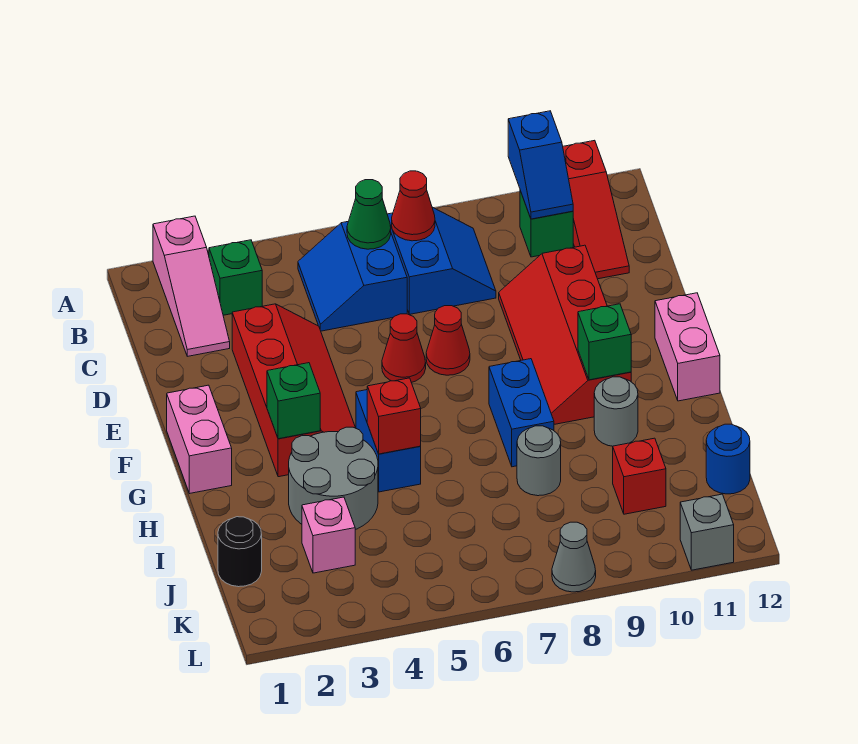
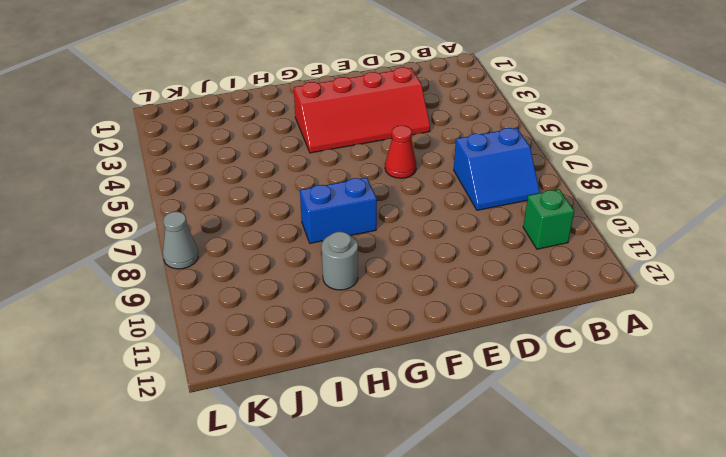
none -> pink slope A2:C2 level 1 top A
none -> red slope A11:C11 level 1 top A
none -> green brick B3 level 1

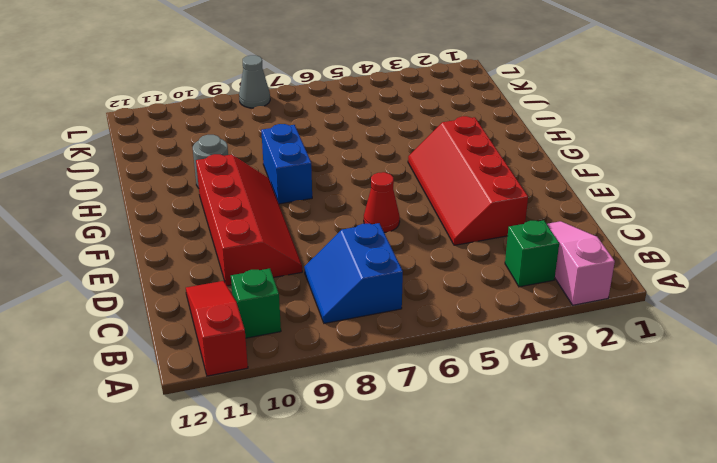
none -> blue slope B5:C6 level 1 top 6
none -> red cone E7 level 1
none -> pink brick F1:G1 level 1

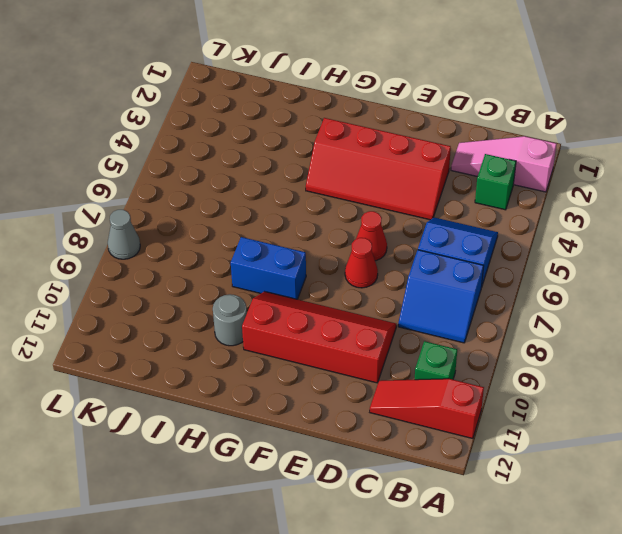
none -> pink brick F1:G1 level 1
none -> pink brick F12:G12 level 1
none -> blue brick G5:H5 level 1

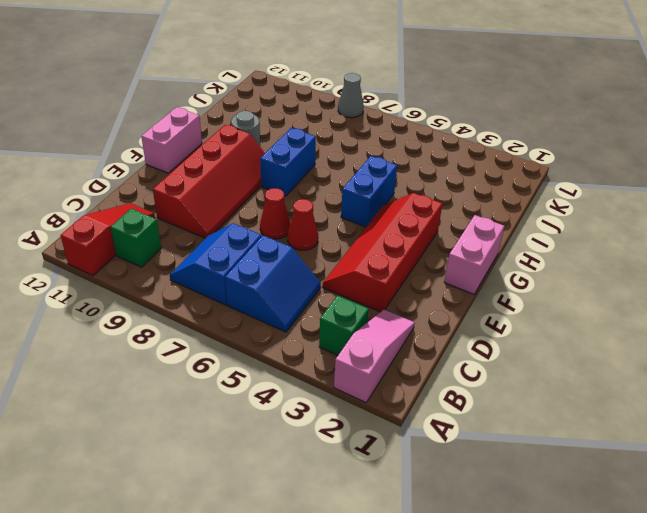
none -> grey round brick H3:I4 level 1
none -> grey round brick I8 level 1
none -> black round brick J1 level 1

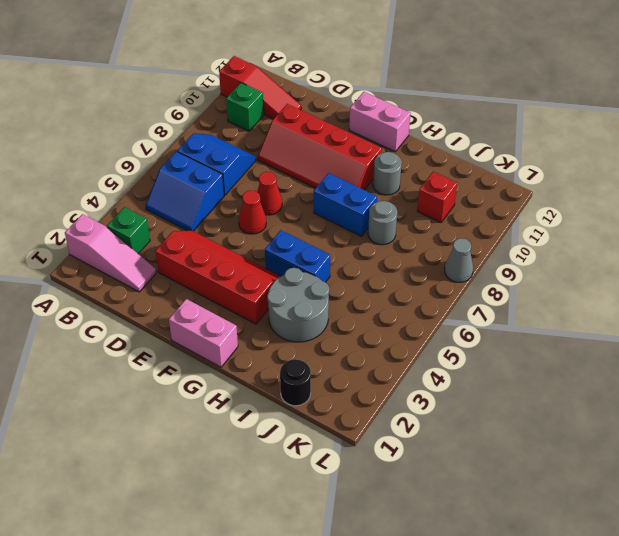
none -> pink brick J3 level 1
none -> blue round brick J12 level 1
none -> grey brick L11 level 1

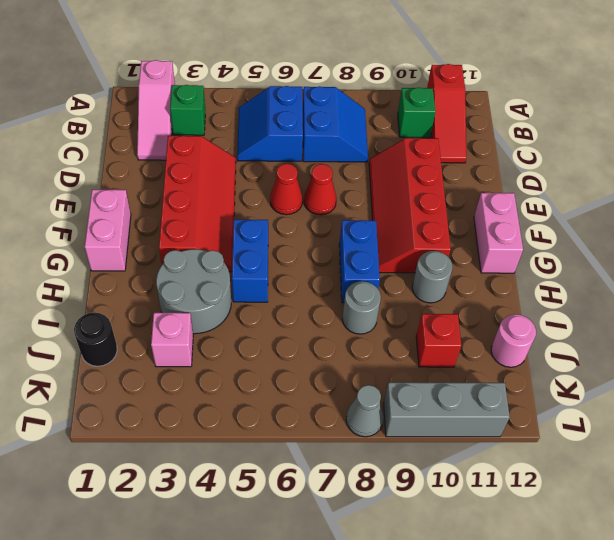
pink round brick J12 level 1 -> blue round brick J12 level 1
grey brick L9:L11 level 1 -> grey brick L11 level 1
none -> blue slope A10:B10 level 2 top A
none -> green cone B6 level 2
none -> red cone B7 level 2

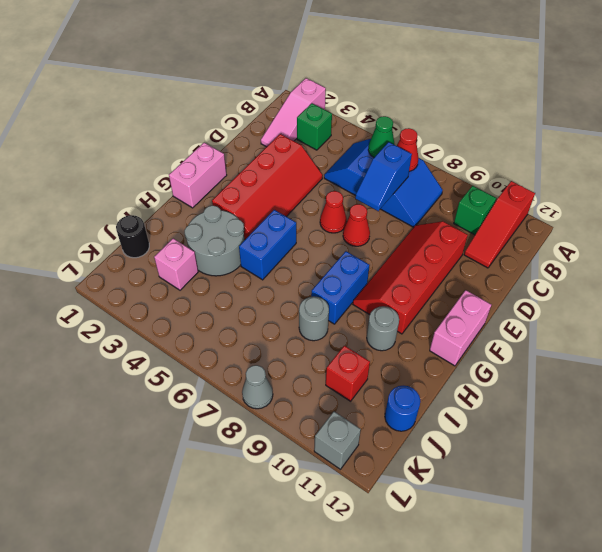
blue slope C7:D7 level 2 top C -> blue slope A10:B10 level 2 top A
none -> green brick G3 level 2
none -> green brick G10 level 2
none -> red brick H5 level 2

